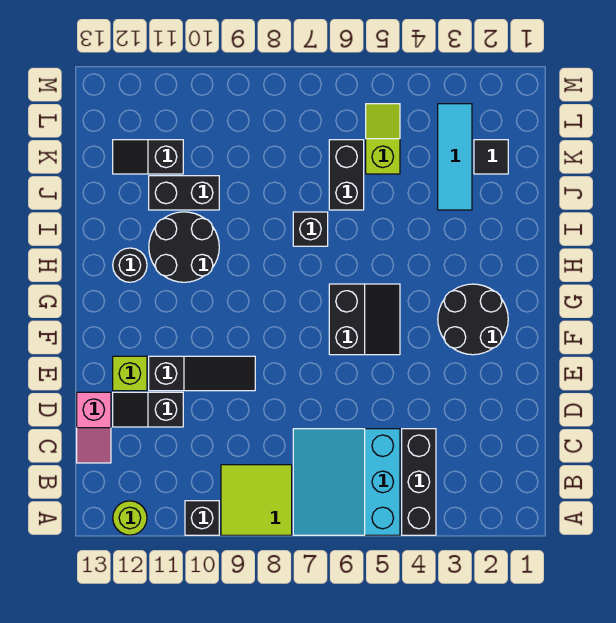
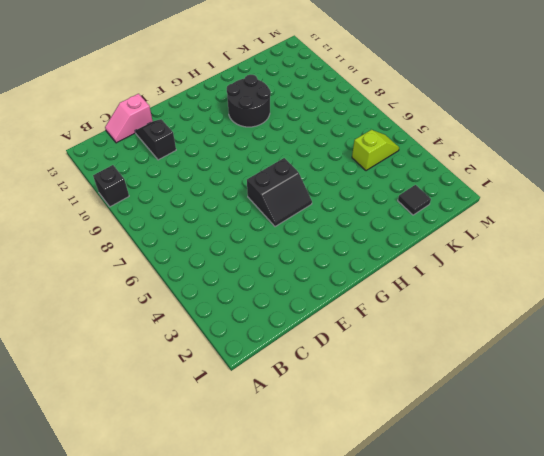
none -> black brick A4:C4 level 1
none -> cyan slope A5:C7 level 1 top 5
none -> lime tile A8:B9 level 1

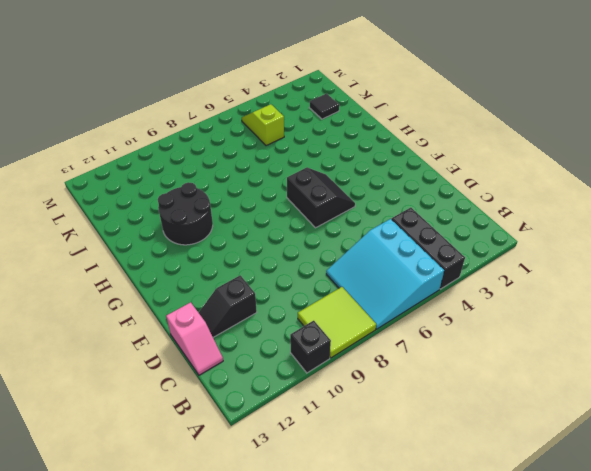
none -> lime round brick A12 level 1
none -> black slope E9:E11 level 1 top 11
none -> lime brick E12 level 1

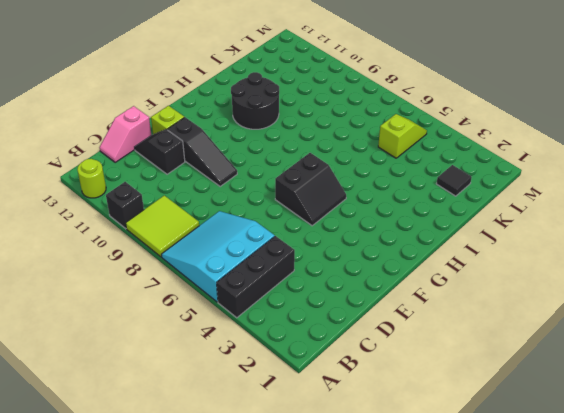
none -> black round brick F2:G3 level 1
none -> black round brick H12 level 1
none -> black brick I7 level 1

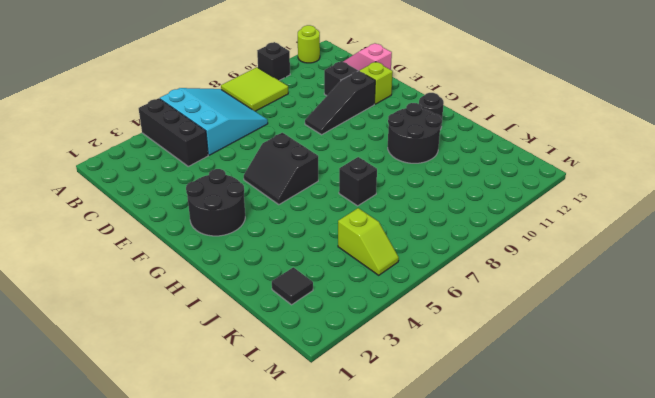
none -> cyan tile J3:L3 level 1
none -> black brick J6:K6 level 1
none -> black brick J10:J11 level 1

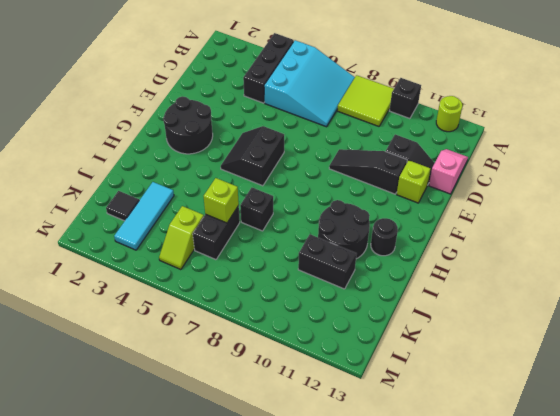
lime brick J6 level 2 -> none
none -> black slope K11:K12 level 1 top 11

